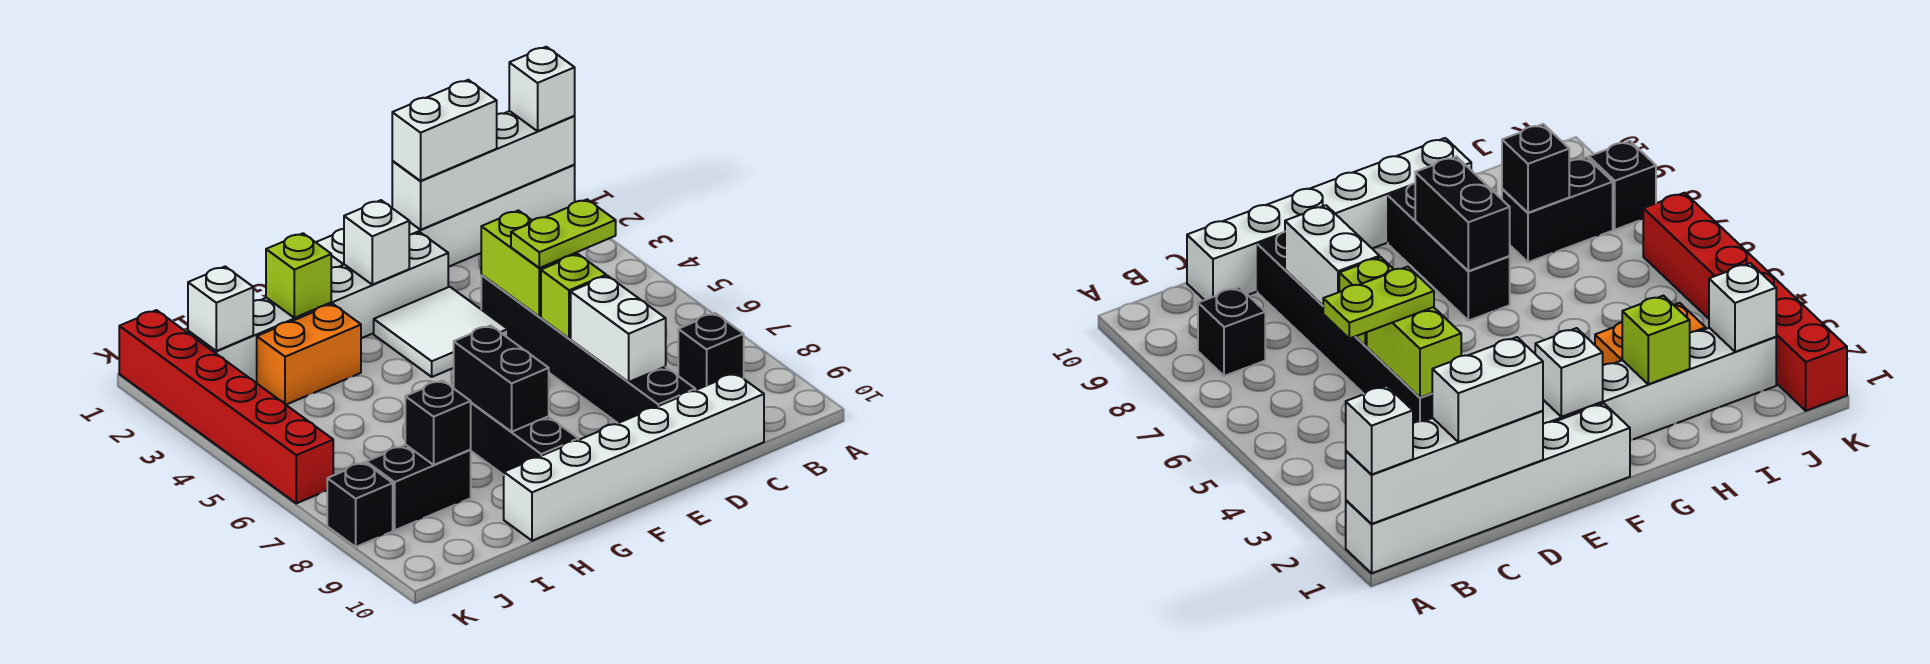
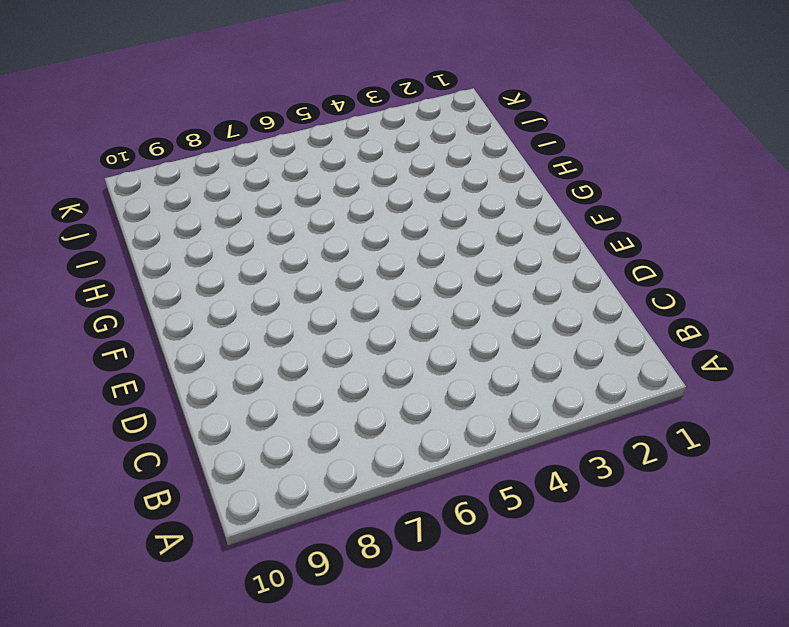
none -> white brick A1:F1 level 1
none -> black brick B8 level 1
none -> white brick C10:H10 level 1

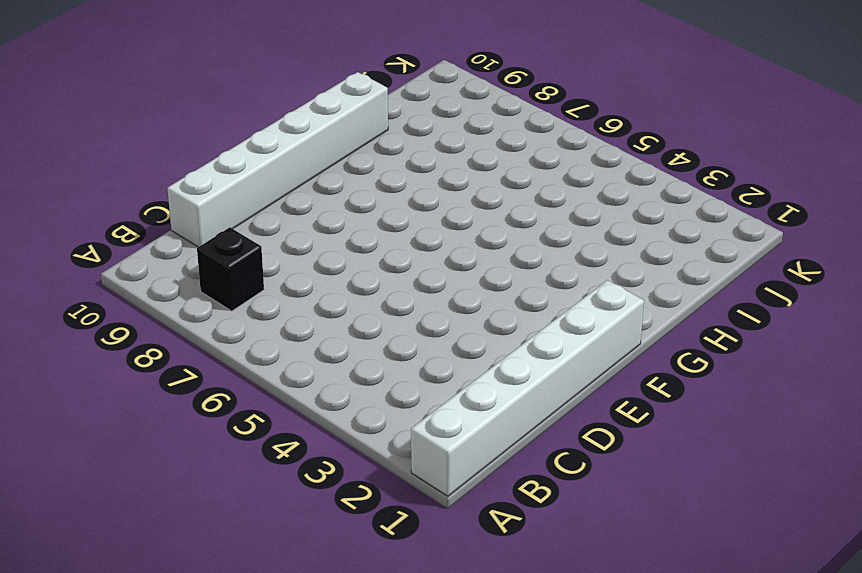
none -> black brick D4:D9 level 1
none -> white brick E2:J2 level 1
none -> white tile E3:F4 level 1

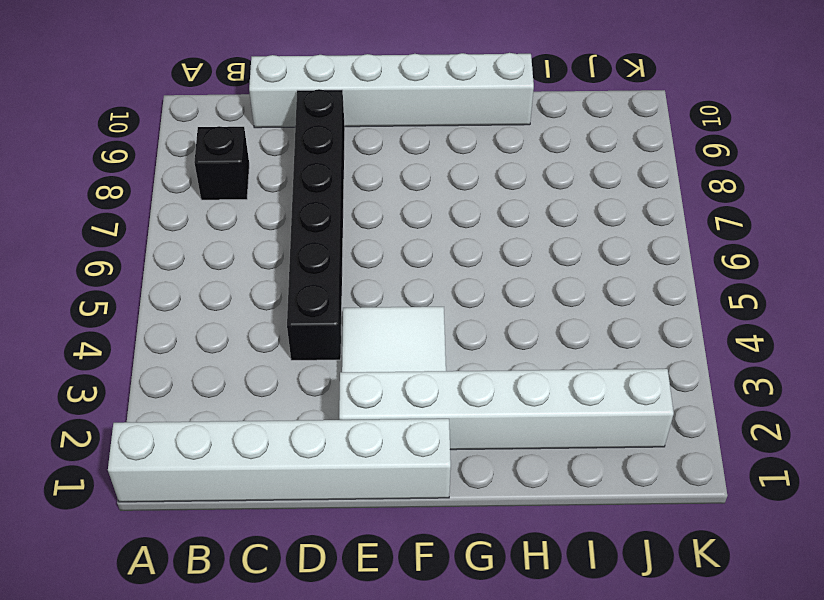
none -> black brick G7:G9 level 1
none -> orange brick H3:I3 level 1
none -> black brick I8:J8 level 1

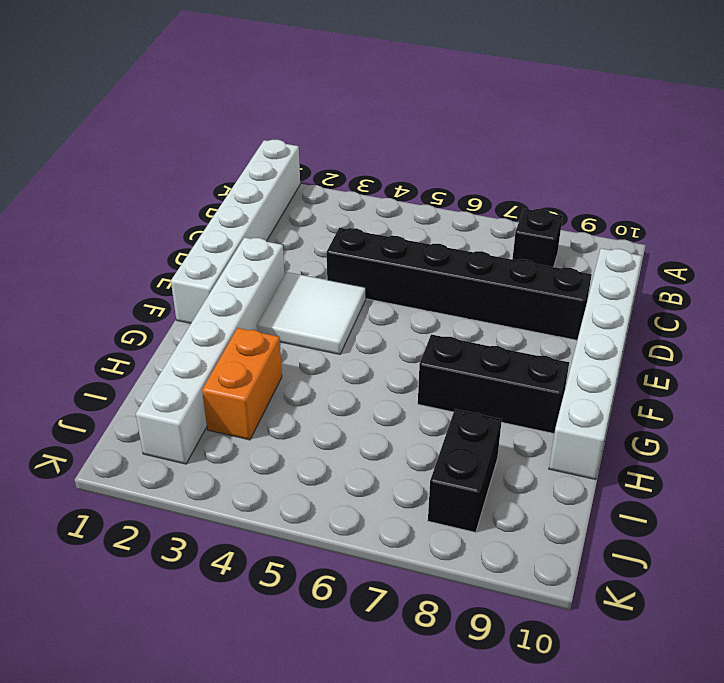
none -> red brick K1:K6 level 1
none -> black brick K8 level 1
none -> white brick A1:D1 level 2

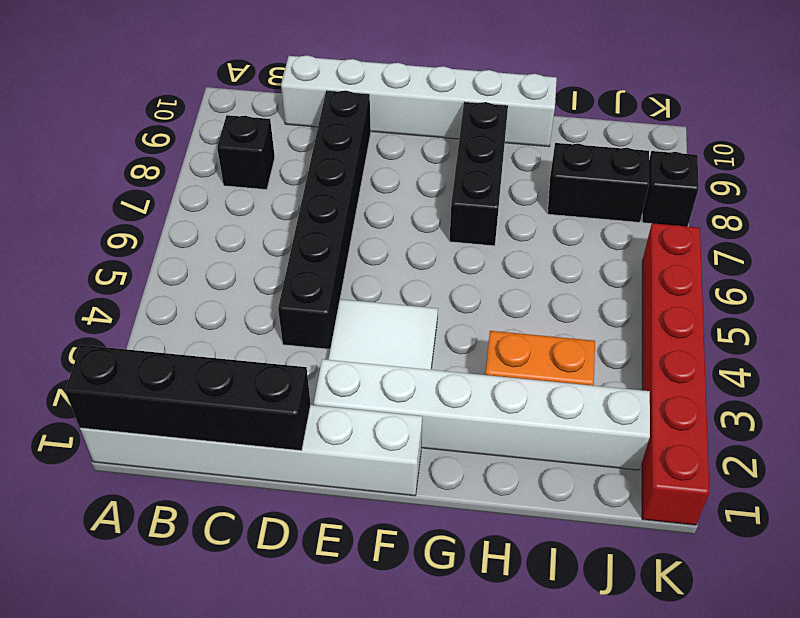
black brick A1:D1 level 2 -> white brick A1:D1 level 2
none -> lime brick D4:D5 level 2
none -> lime brick D6 level 2
none -> white brick D7:D8 level 2

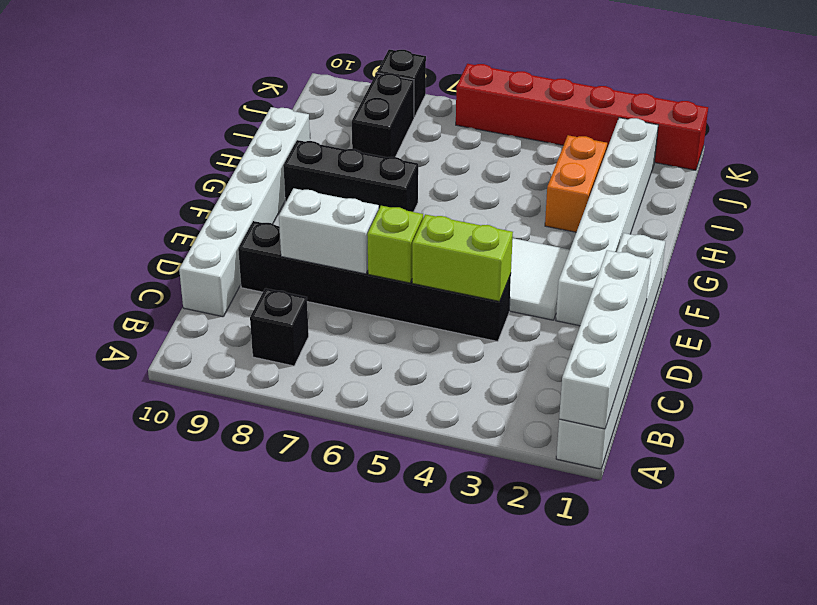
none -> white brick F2 level 2
none -> black brick G7:G8 level 2
none -> lime brick H2 level 2

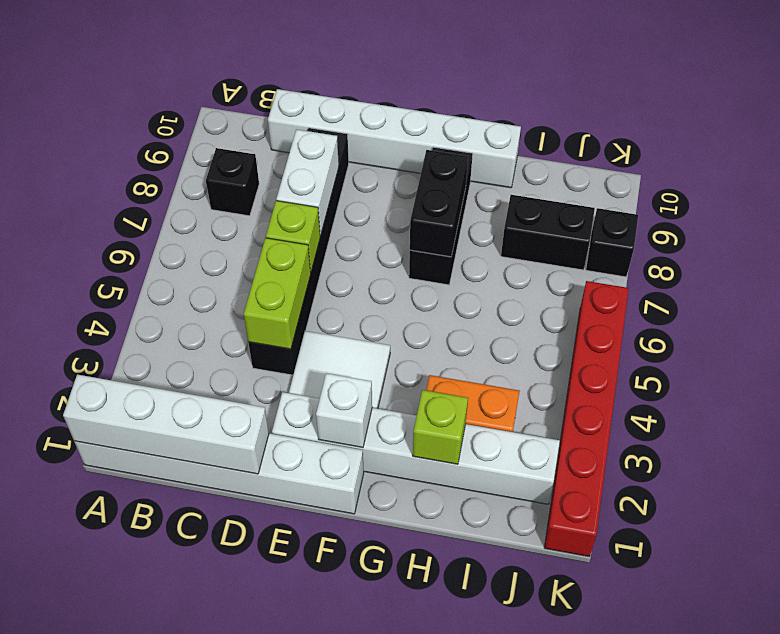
none -> black brick I8 level 2
none -> white brick J2 level 2
none -> white brick A1 level 3

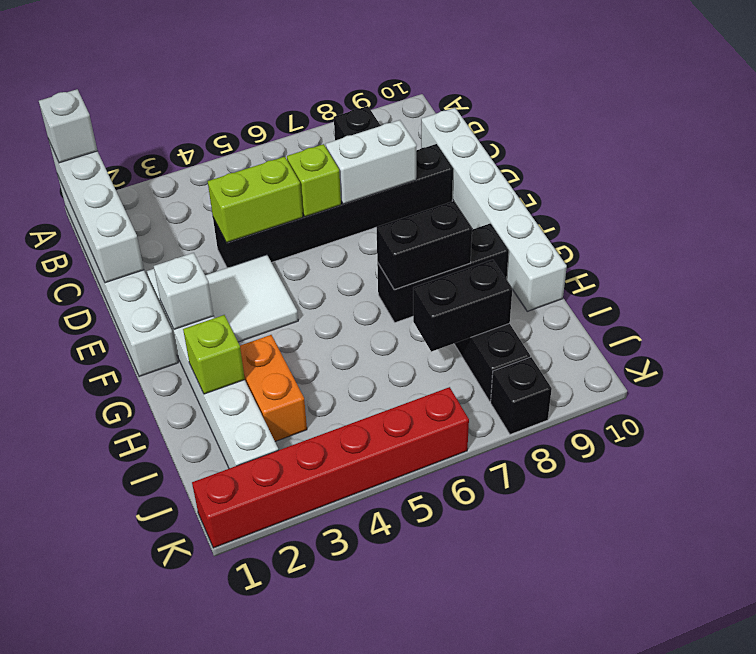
black brick I7:I8 level 2 -> black brick I8 level 2
none -> white brick J2 level 2
none -> white brick C1:D1 level 3
none -> lime plate C5:D5 level 3

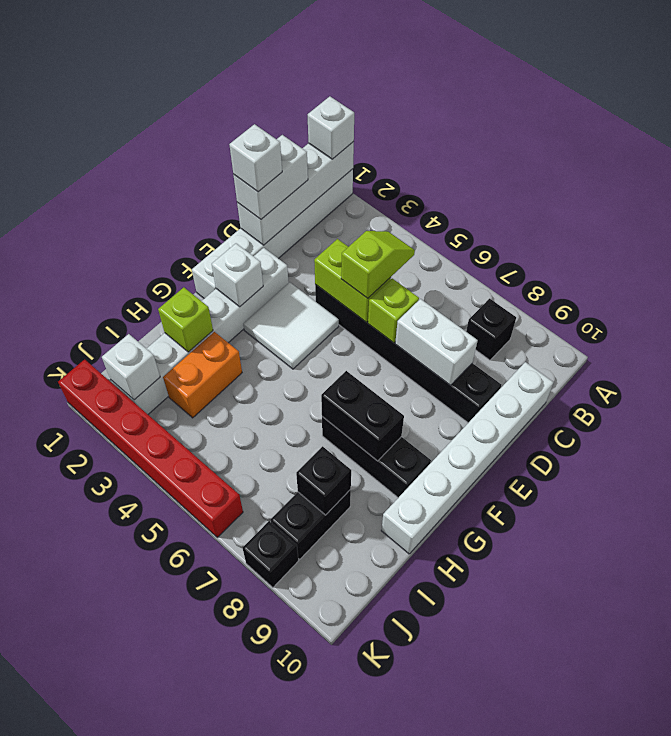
lime slope C5:D5 level 3 top D -> lime plate C5:D5 level 3
white brick D1 level 4 -> none

